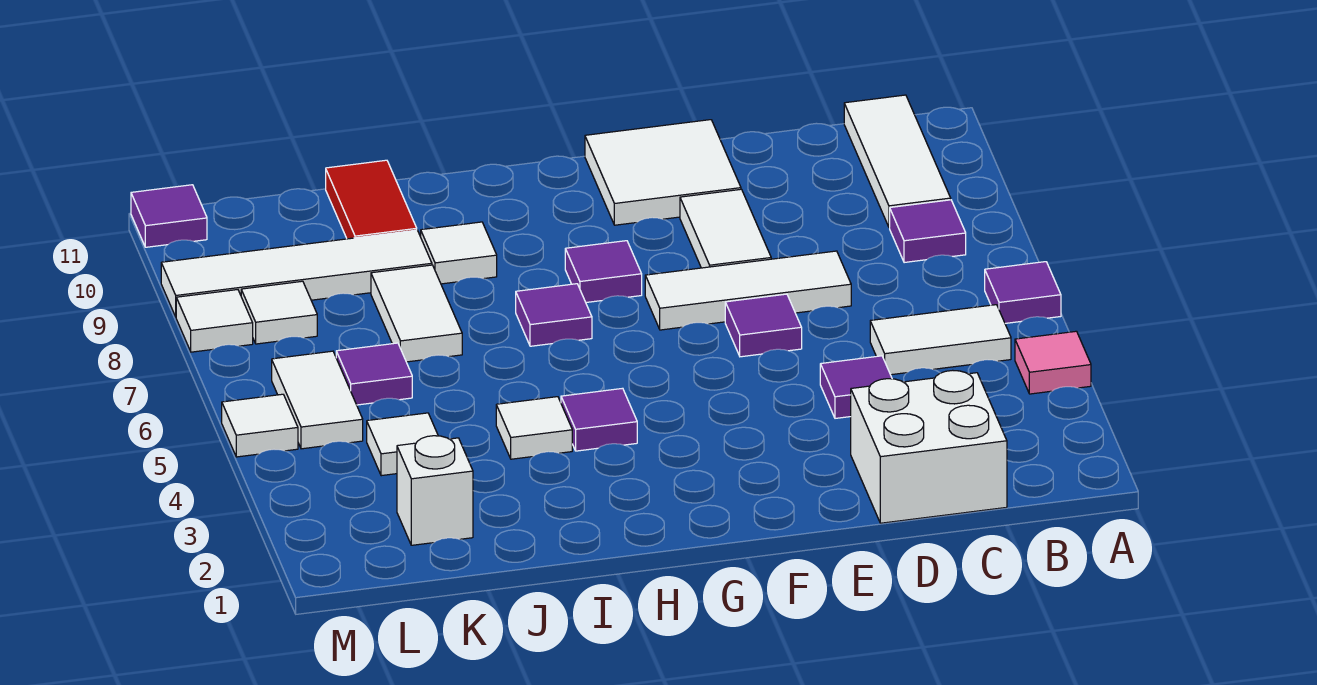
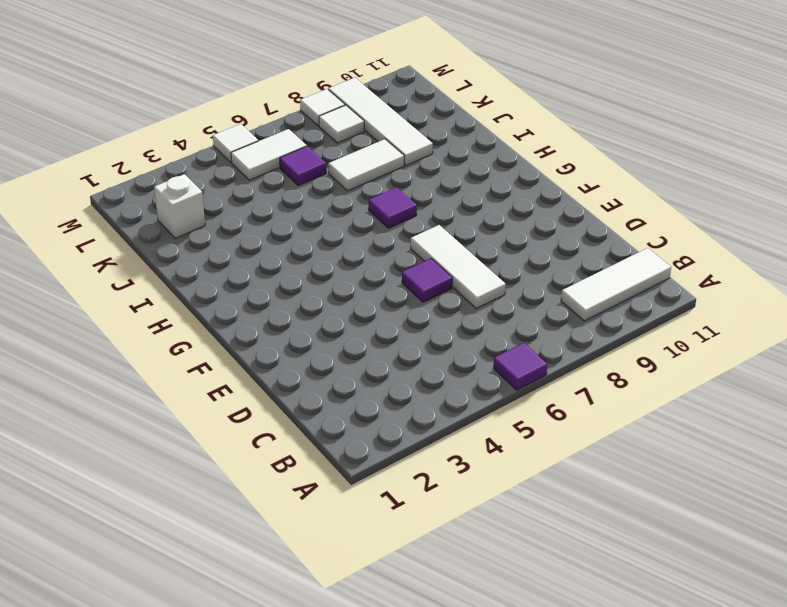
none -> pink tile A4 level 1
none -> white tile B5:C5 level 1
none -> purple tile B8 level 1

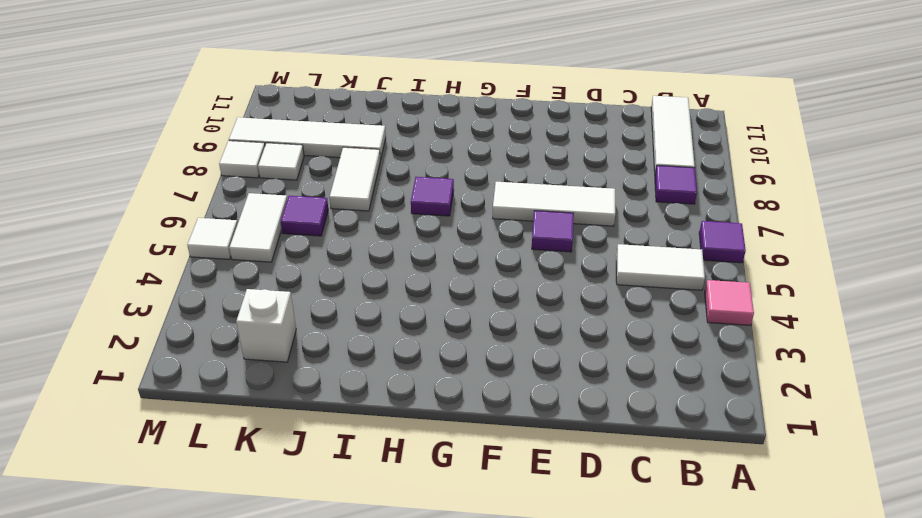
none -> white brick C1:D2 level 1
none -> purple tile D4 level 1
none -> white tile E8:E9 level 1

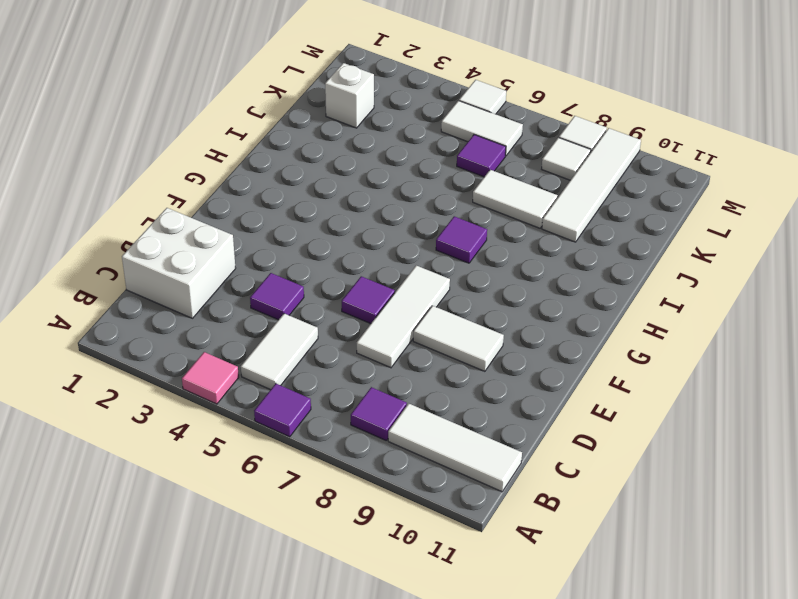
none -> white tile E10:F11 level 1
none -> purple tile G8 level 1
none -> purple tile H4 level 1

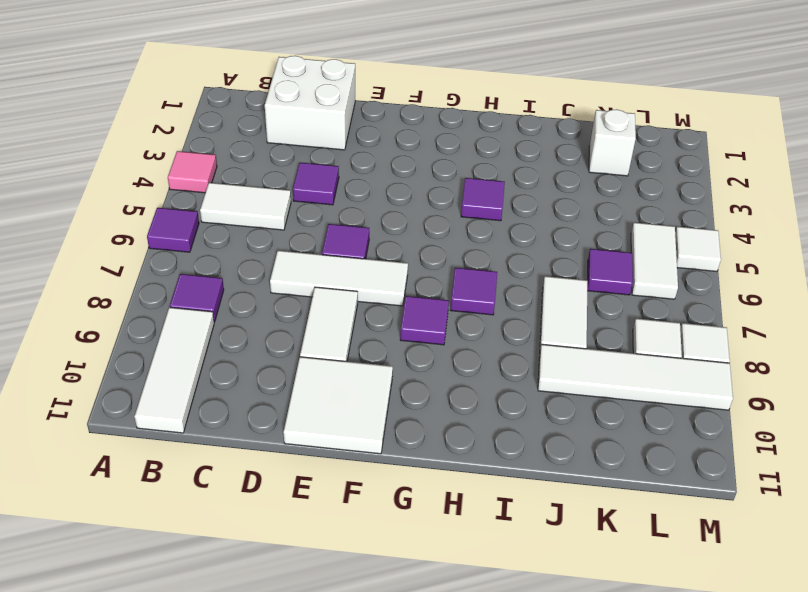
none -> white tile I4 level 1
none -> white tile I9 level 1
none -> red tile J10:J11 level 1

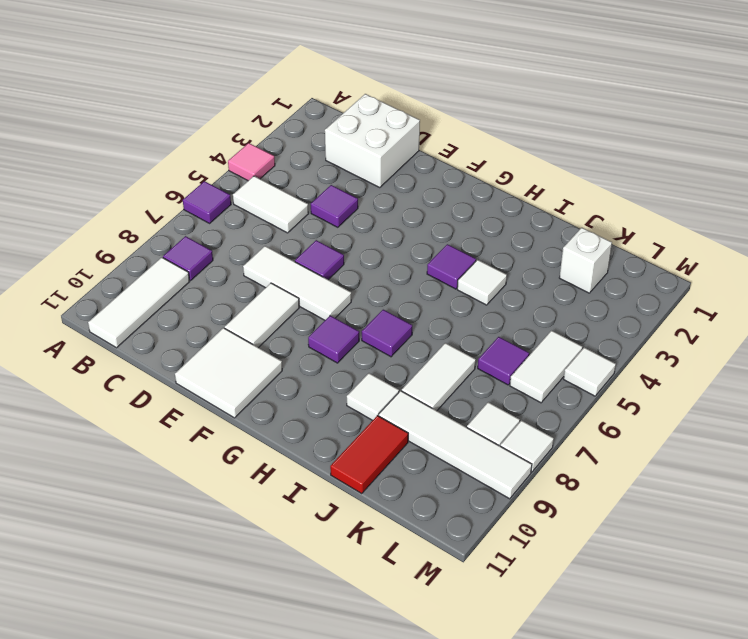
none -> white tile K4 level 1
none -> purple tile M11 level 1

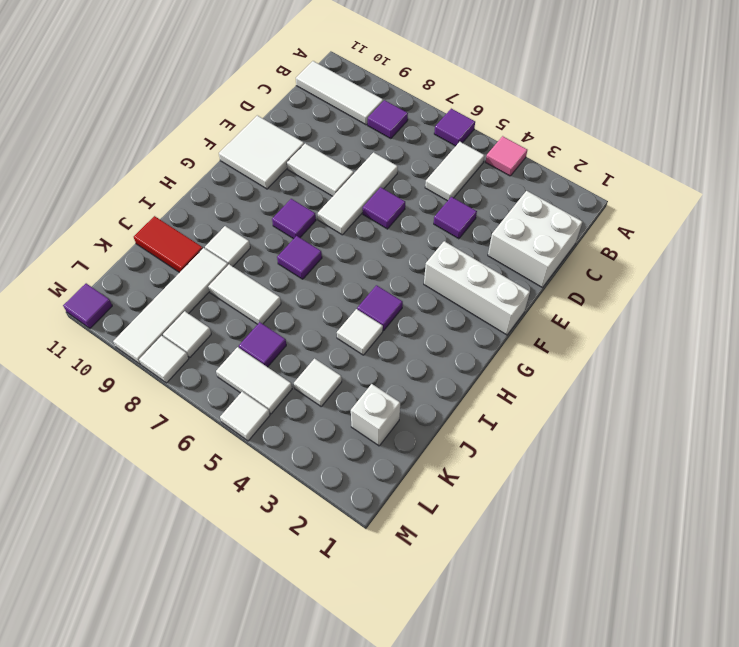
white brick F1:F3 level 1 -> none

